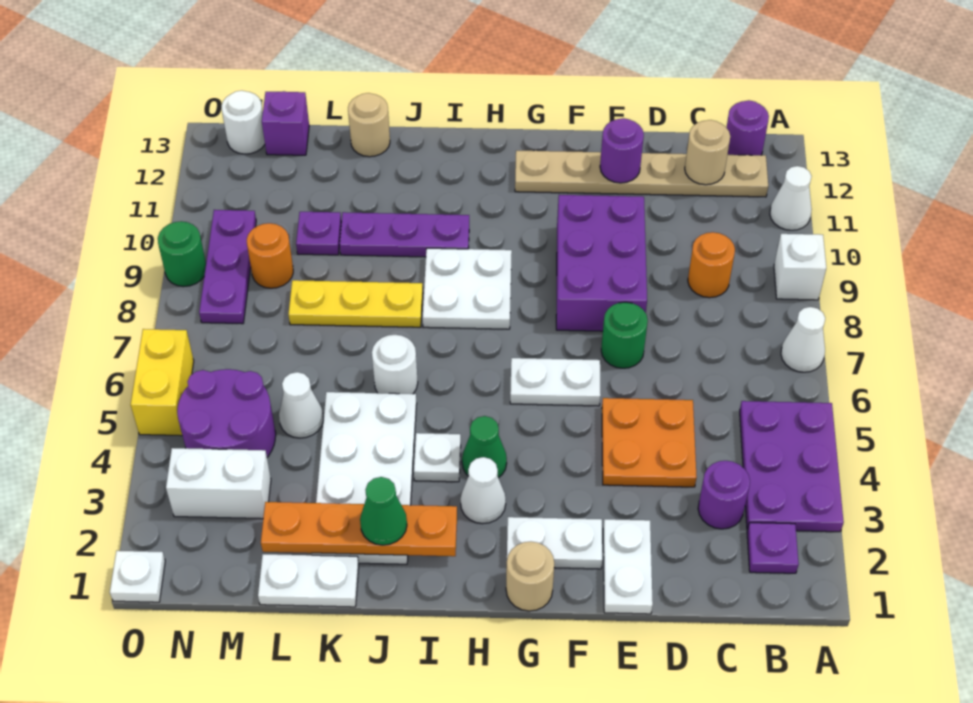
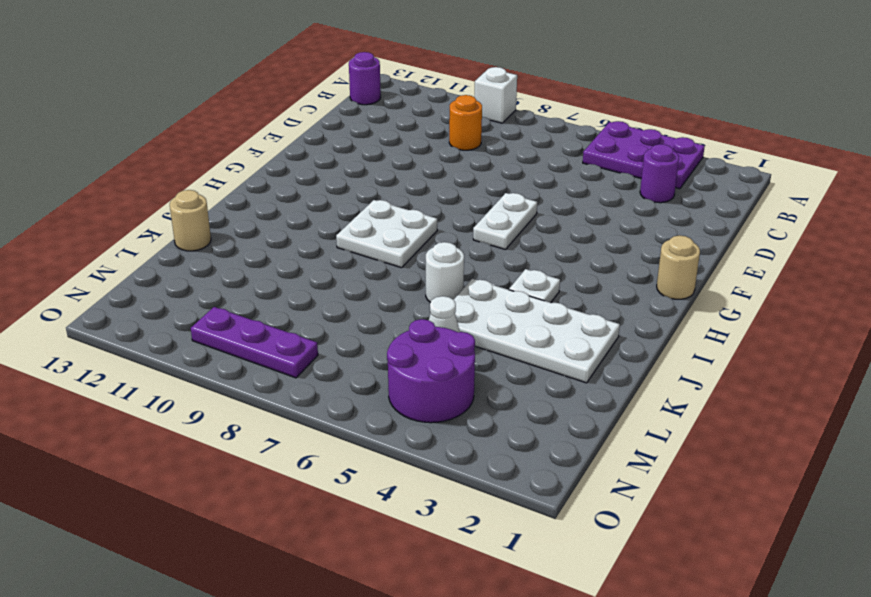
none -> white cone A7 level 1
none -> white cone A11 level 1
none -> purple plate B2 level 1
none -> tan plate B12:G12 level 1

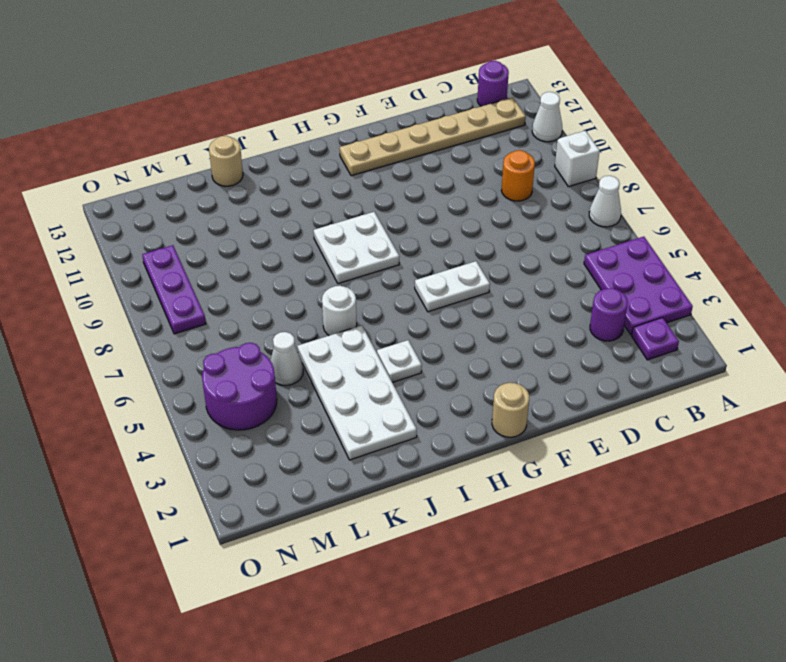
none -> orange plate D4:E5 level 1
none -> white plate E1:E2 level 1
none -> green round brick E7 level 1
none -> purple brick E8:F10 level 1

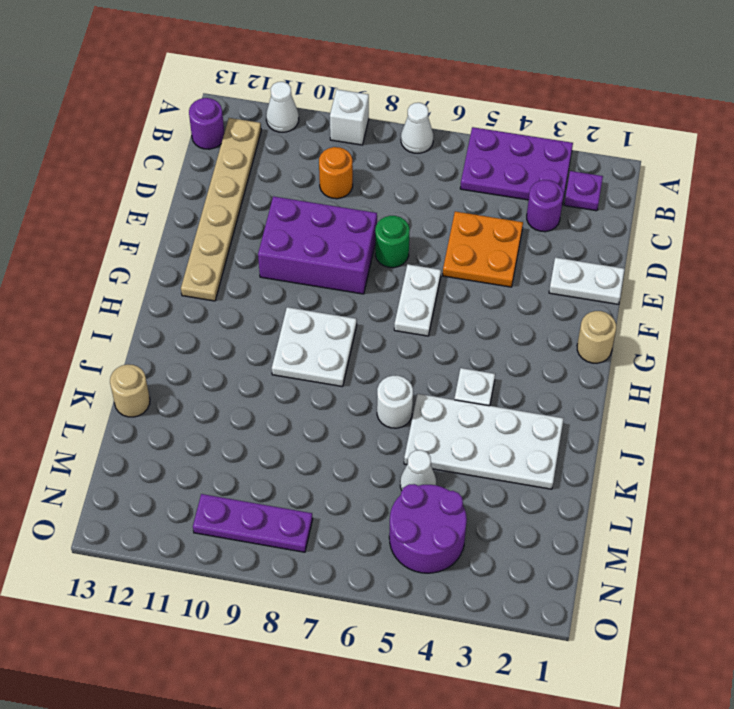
none -> white plate F2:G2 level 1
none -> white cone H3 level 1
none -> green cone H4 level 1
none -> purple plate I10:K10 level 1

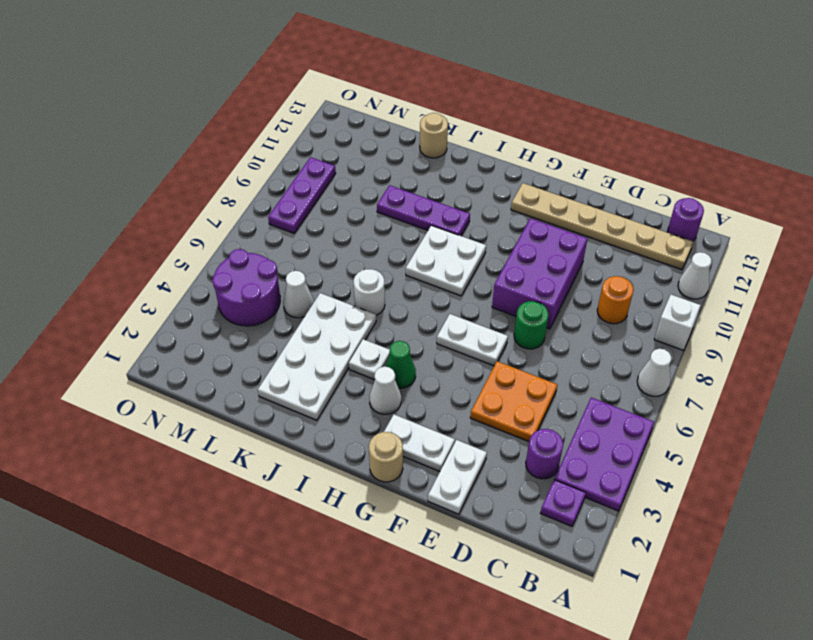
none -> yellow plate J8:L8 level 1
none -> white plate K1:L1 level 1
none -> purple plate L10 level 1
none -> white brick M3:N3 level 1

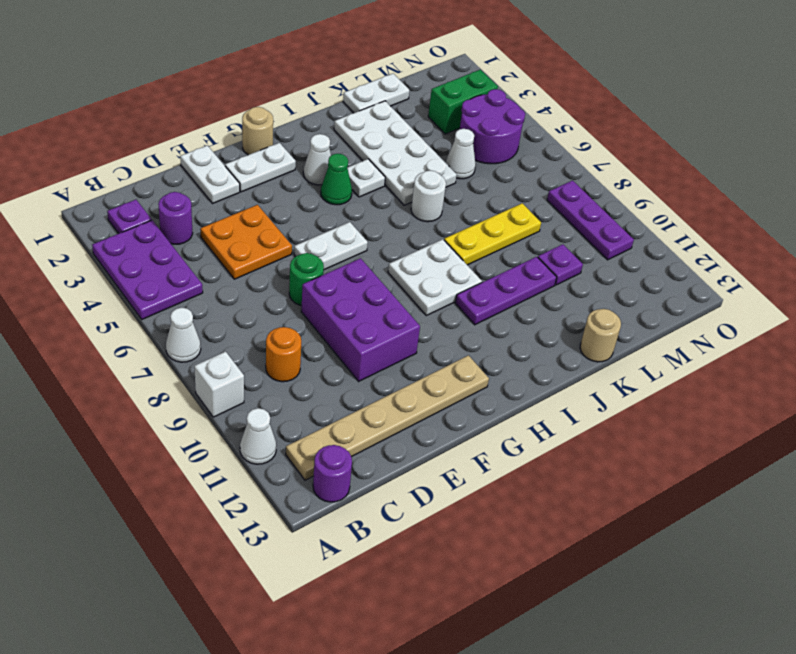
green brick M3:N3 level 1 -> white brick M3:N3 level 1
none -> orange round brick M9 level 1
none -> purple brick M13 level 1
none -> white round brick N13 level 1
none -> white plate O1 level 1

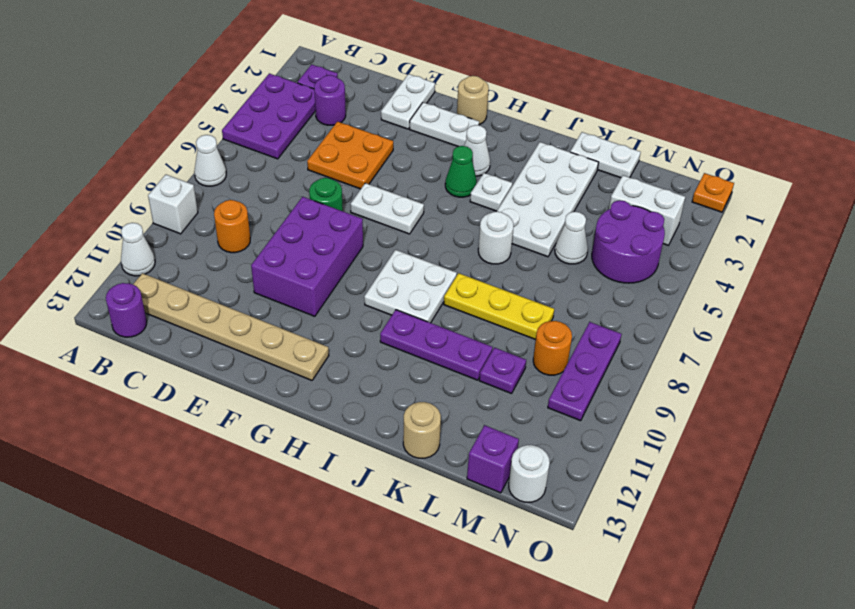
orange plate O1 level 1 -> white plate O1 level 1
none -> yellow brick O5:O6 level 1
none -> green round brick O9 level 1
none -> tan round brick C12 level 2
none -> purple round brick E12 level 2

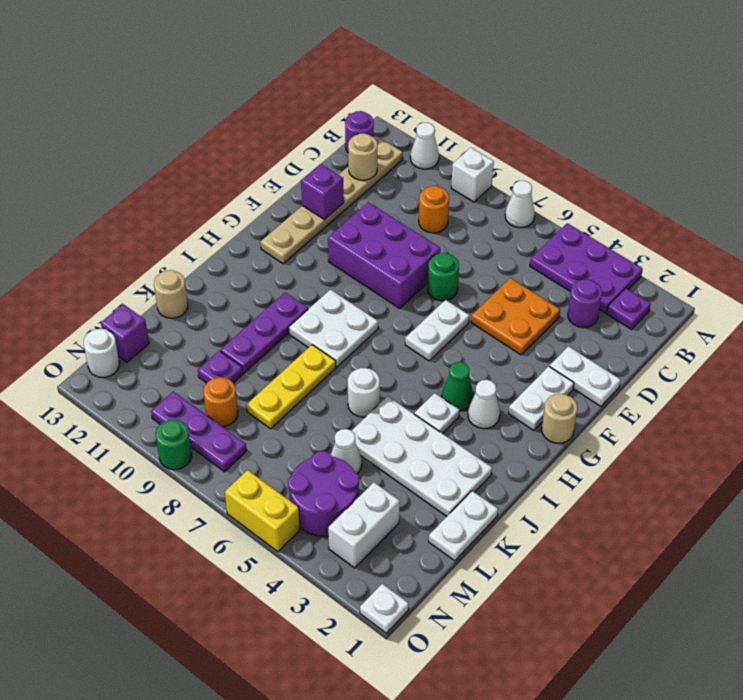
purple brick E12 level 2 -> purple round brick E12 level 2
none -> orange plate I2:L2 level 2
none -> green cone J2 level 3

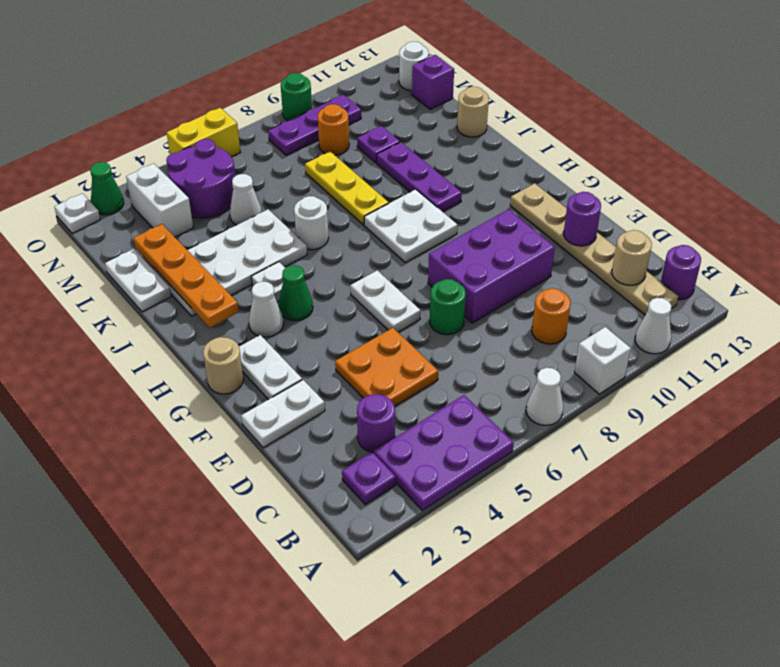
green cone O2 level 1 -> green cone J2 level 3

